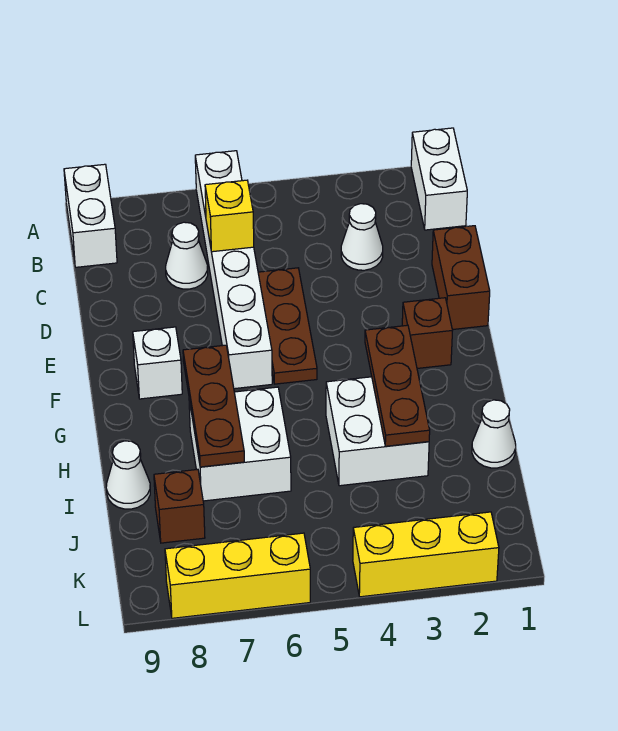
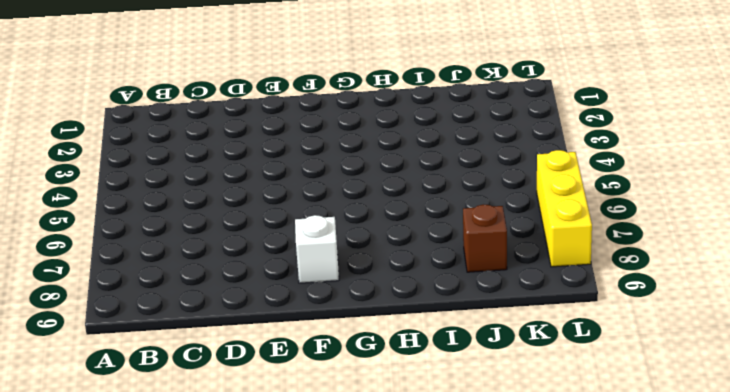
none -> white brick A1:B1 level 1
none -> white brick A6:F6 level 1
none -> white brick A9:B9 level 1

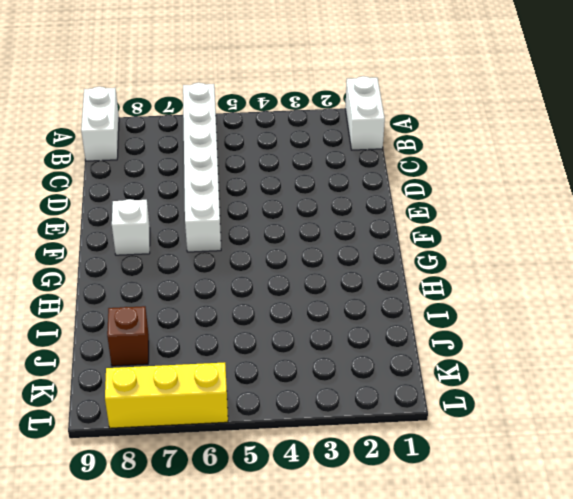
none -> white cone C3 level 1
none -> white cone C7 level 1
none -> brown brick D1:E1 level 1

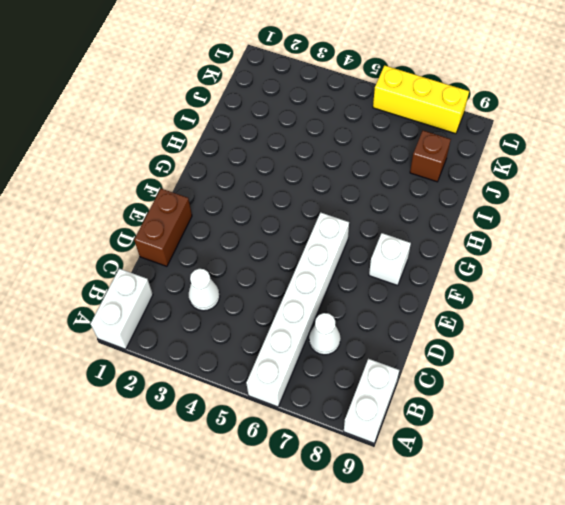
none -> brown plate D5:F5 level 1
none -> brown brick F2 level 1
none -> white brick H3:I4 level 1

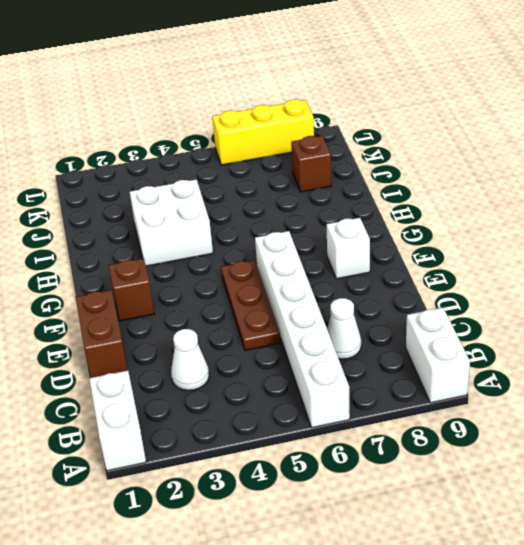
none -> white brick H6:I7 level 1
none -> white cone I1 level 1
none -> white cone I9 level 1

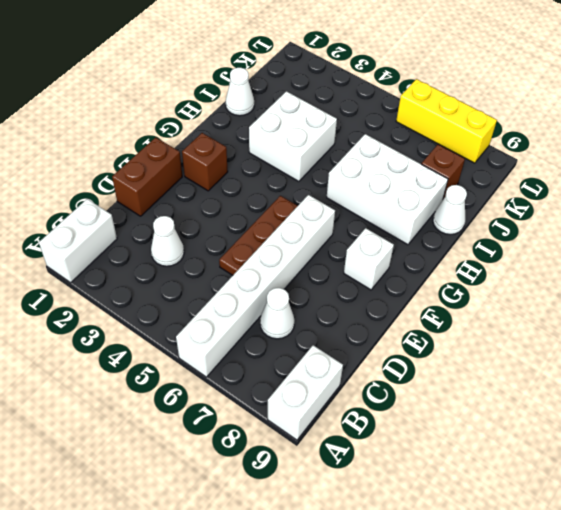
white brick H6:I8 level 1 -> white brick H6:I7 level 1
none -> yellow brick L2:L4 level 1
none -> yellow brick C6 level 2
none -> brown plate G3:I3 level 2

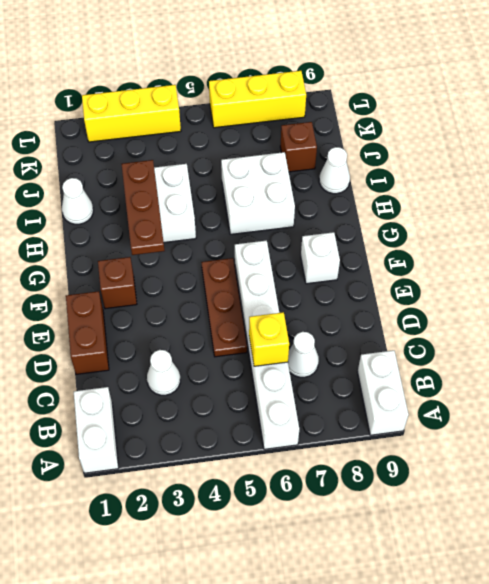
none -> brown plate G7:I7 level 2

